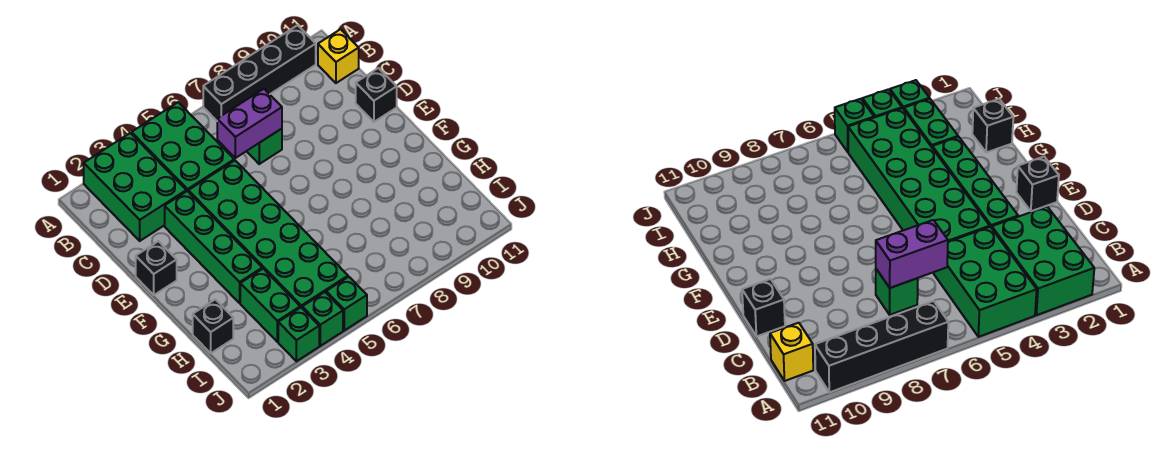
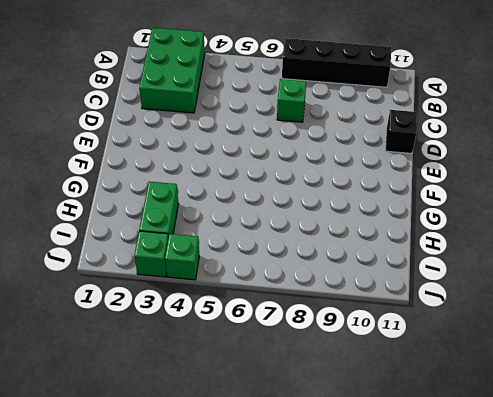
none -> green brick A4:C5 level 1
none -> yellow brick B11 level 1
none -> green brick D3:G3 level 1

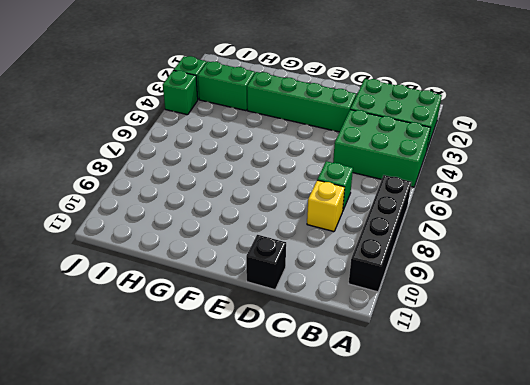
yellow brick C8 level 1 -> yellow brick B11 level 1
none -> green brick D4:I5 level 1
none -> black brick E1 level 1
none -> black brick H1 level 1

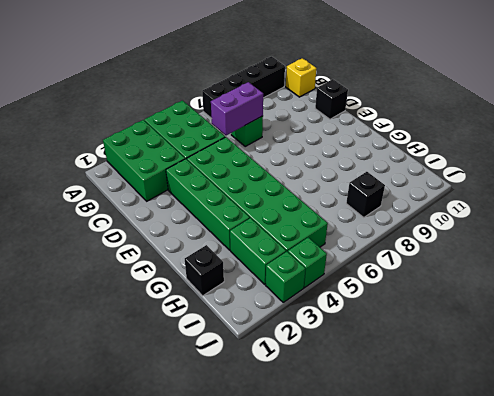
black brick I8 level 1 -> black brick E1 level 1
none -> green brick J5 level 1

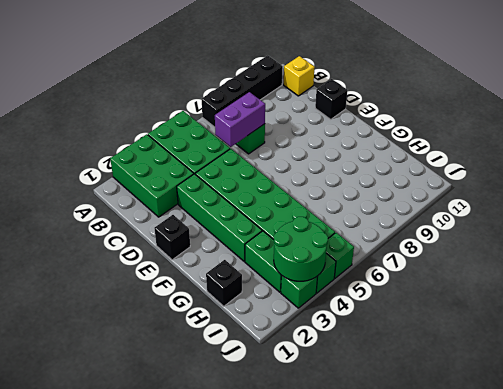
green round brick I3:J4 level 2 -> none

